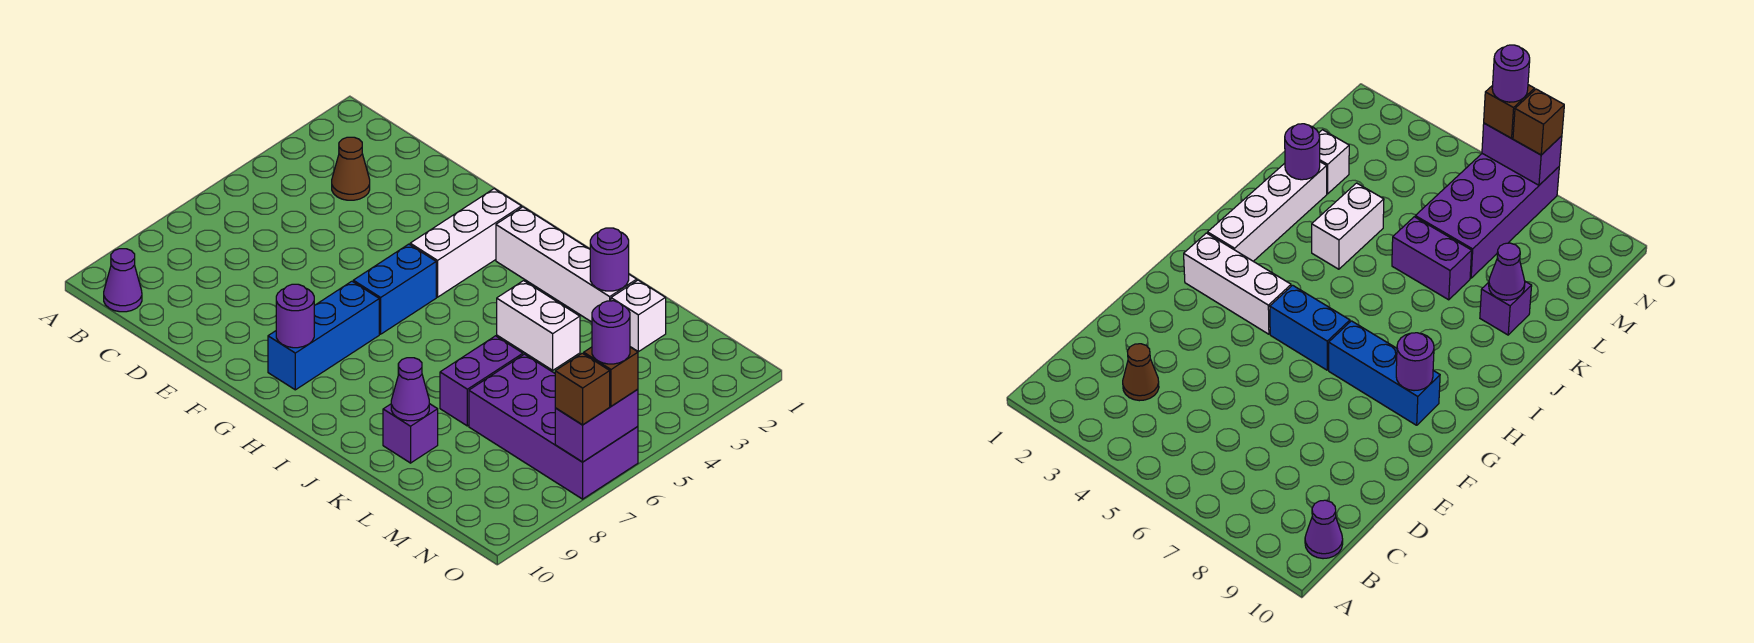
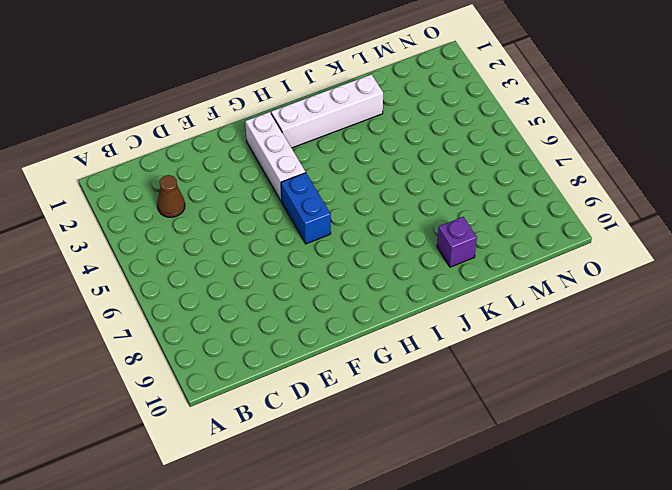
none -> purple cone B10 level 1
none -> blue brick G7:G9 level 1
none -> white brick J4:K4 level 1

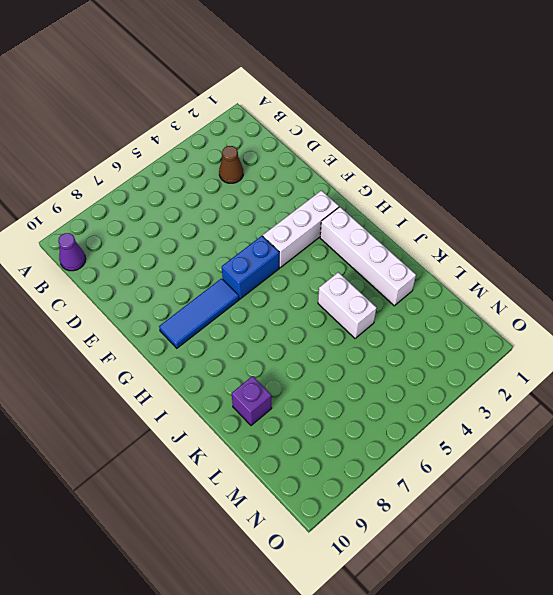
blue tile G7:G9 level 1 -> blue brick G7:G9 level 1
none -> purple brick K6:K7 level 1
none -> white brick L2 level 1
none -> purple brick L6:O7 level 1

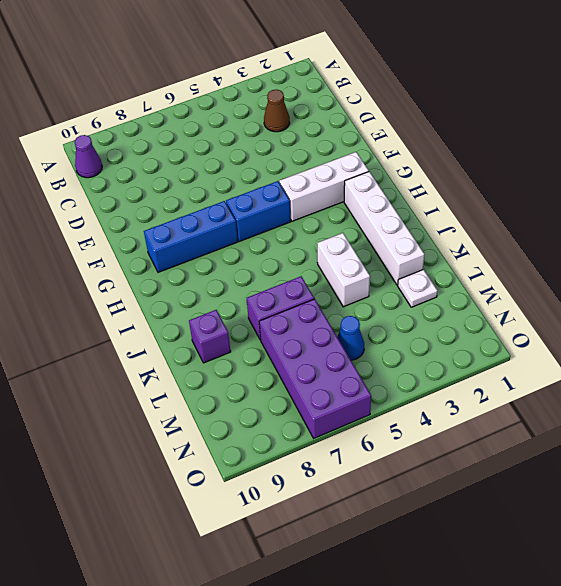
white plate L2 level 1 -> white brick L2 level 1
blue cone M5 level 1 -> none
none -> purple round brick G9 level 2
none -> purple round brick K2 level 2
none -> purple cone K9 level 2

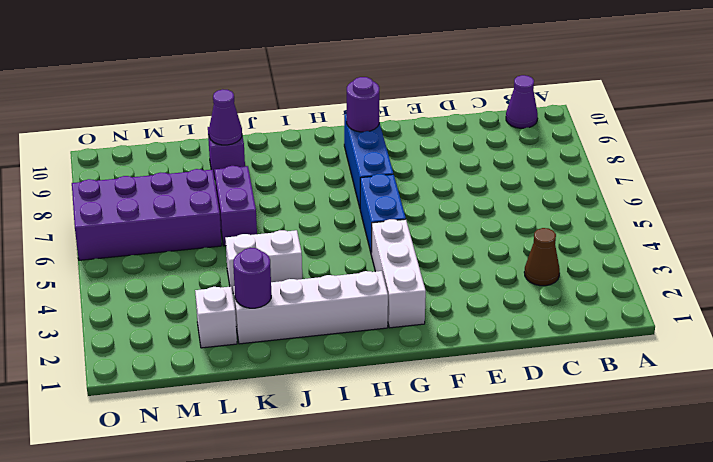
none -> purple brick O6:O7 level 2
none -> brown brick O6 level 3
none -> brown brick O7 level 3

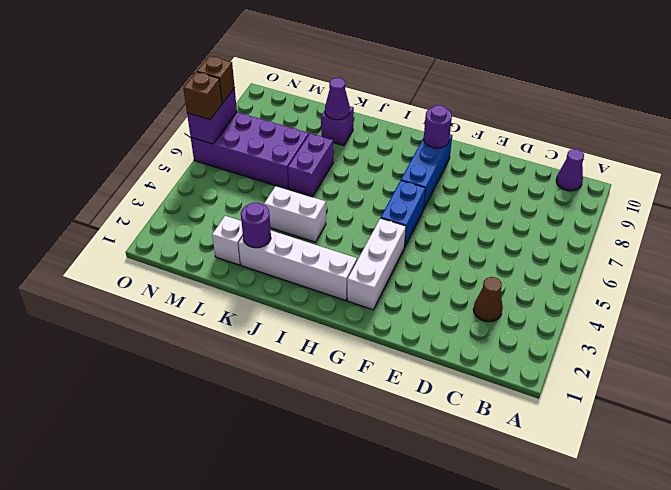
none -> purple round brick O6 level 4

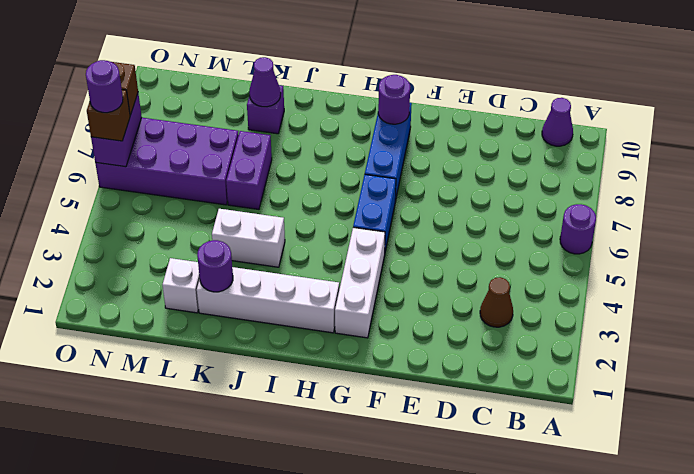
purple round brick A6 level 1 -> none

